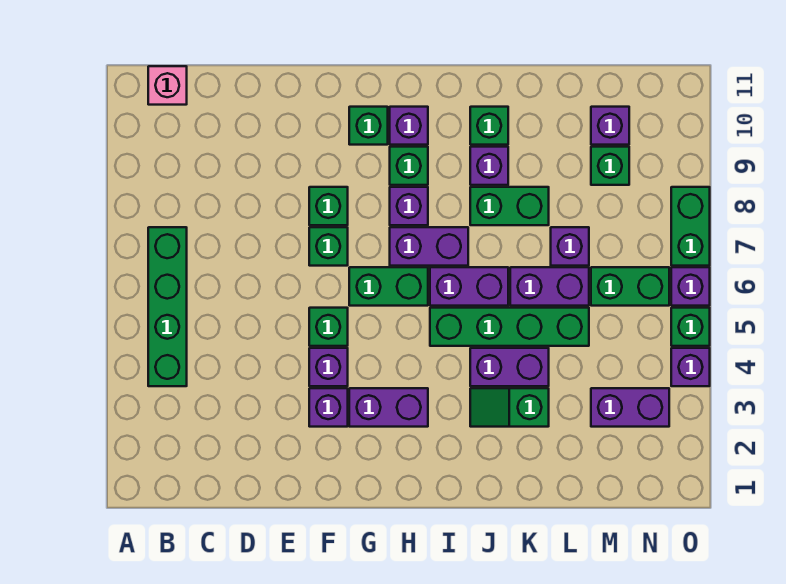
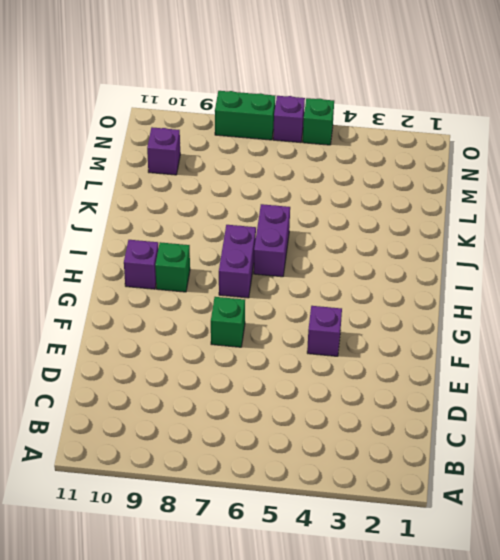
none -> green brick B4:B7 level 1
none -> pink brick B11 level 1
none -> purple brick F3 level 1
none -> green brick F5 level 1

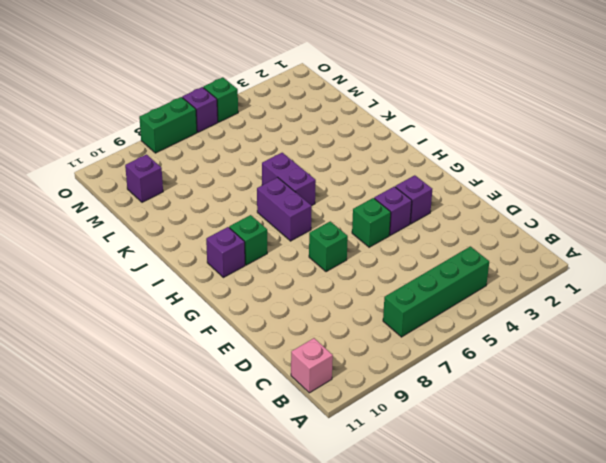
none -> green brick F8 level 1
none -> purple brick G3:H3 level 1
none -> green brick G6:H6 level 1
none -> green brick G10 level 1

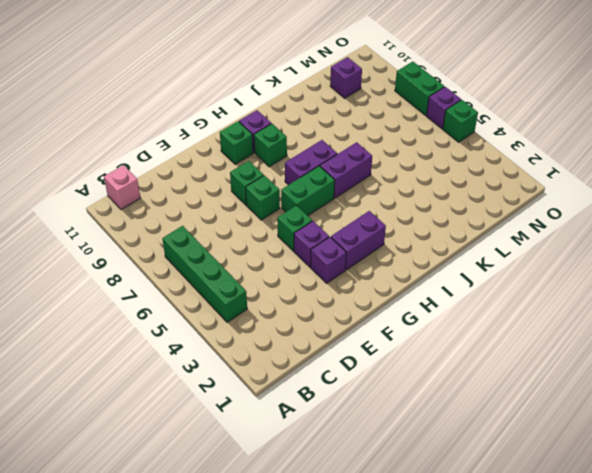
none -> purple brick H8 level 1
none -> green brick I5:L5 level 1
none -> green slope J3:K3 level 1 top K
none -> purple brick J4:K4 level 1

